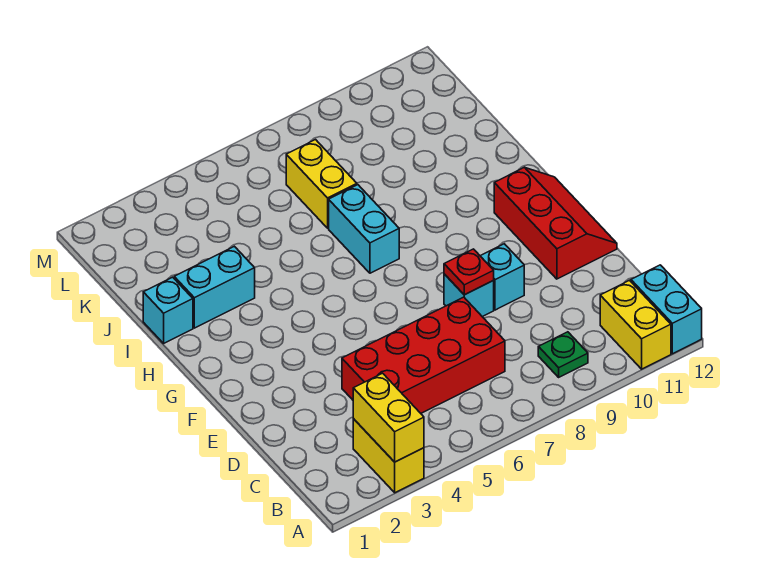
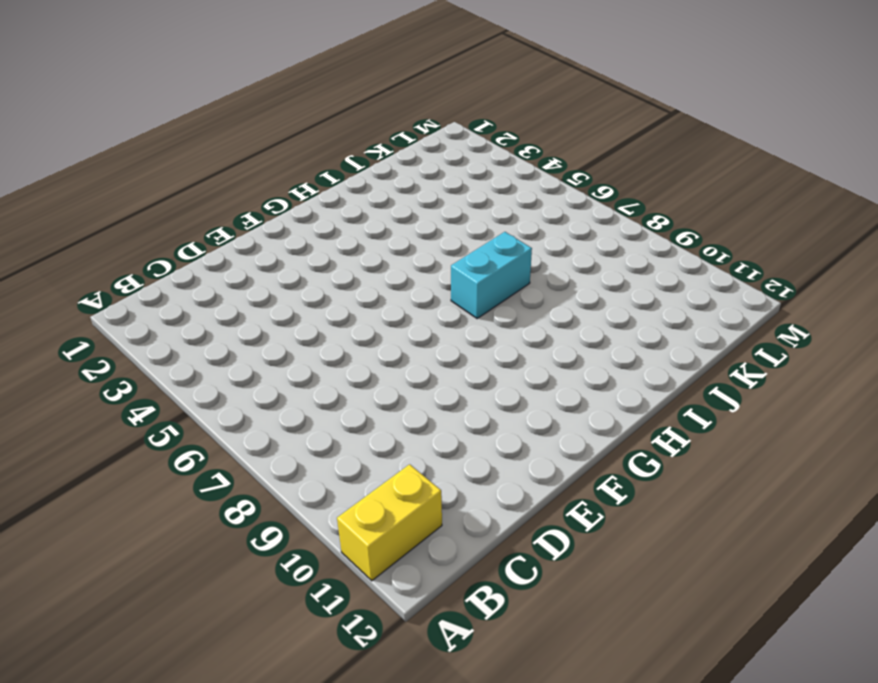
none -> yellow brick A3:B3 level 1
none -> cyan brick A12:B12 level 1
none -> green plate B9 level 1

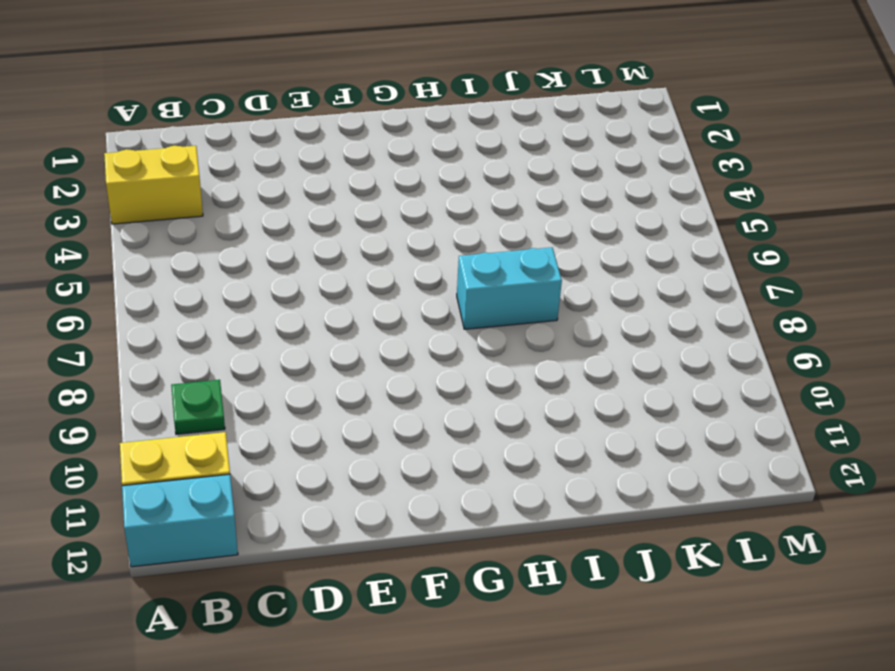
none -> red brick C4:D7 level 1
none -> cyan brick E8 level 1
none -> cyan brick E9 level 1

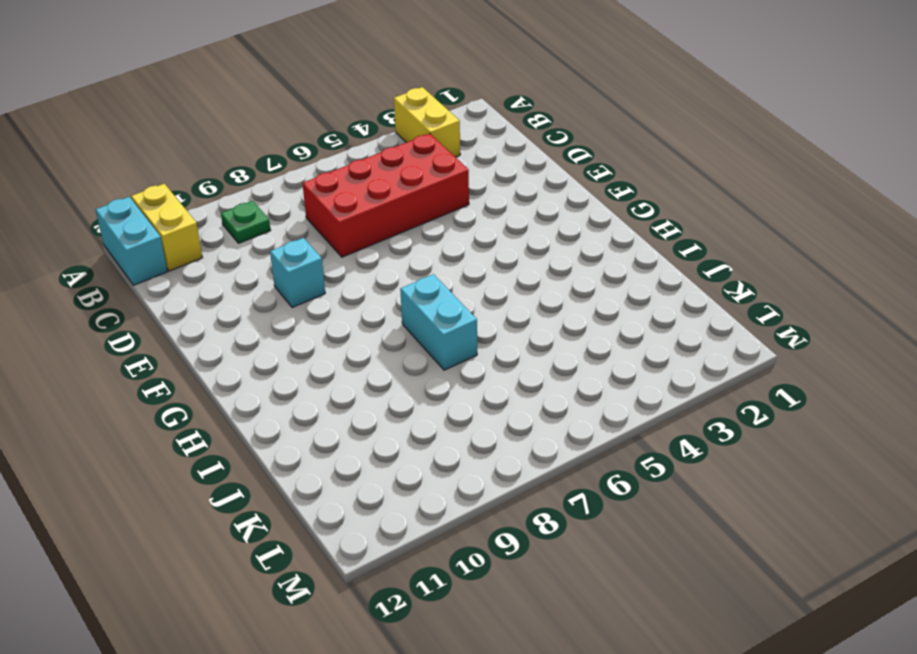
none -> cyan brick E8 level 1
none -> red slope E11:G12 level 1 top 11
none -> cyan brick I1 level 1

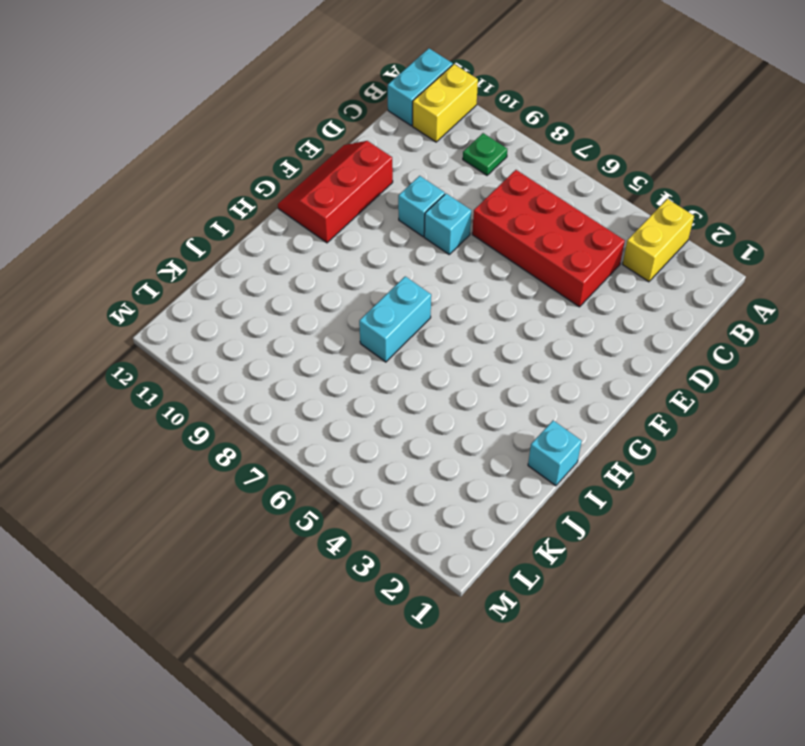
none -> cyan brick I2:I3 level 1
none -> yellow brick J7:K7 level 1
none -> yellow brick A3:B3 level 2

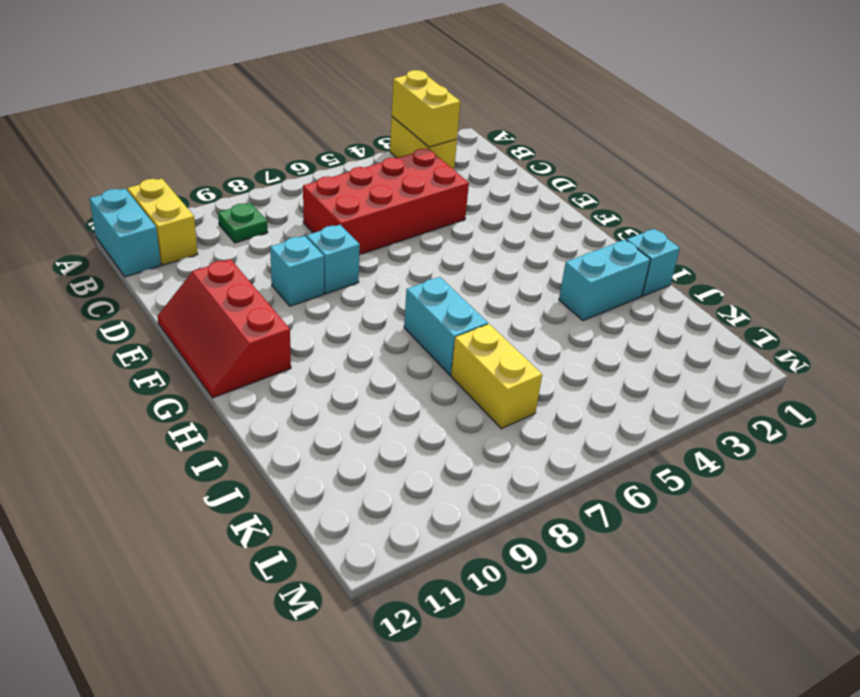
none -> red plate E8 level 2

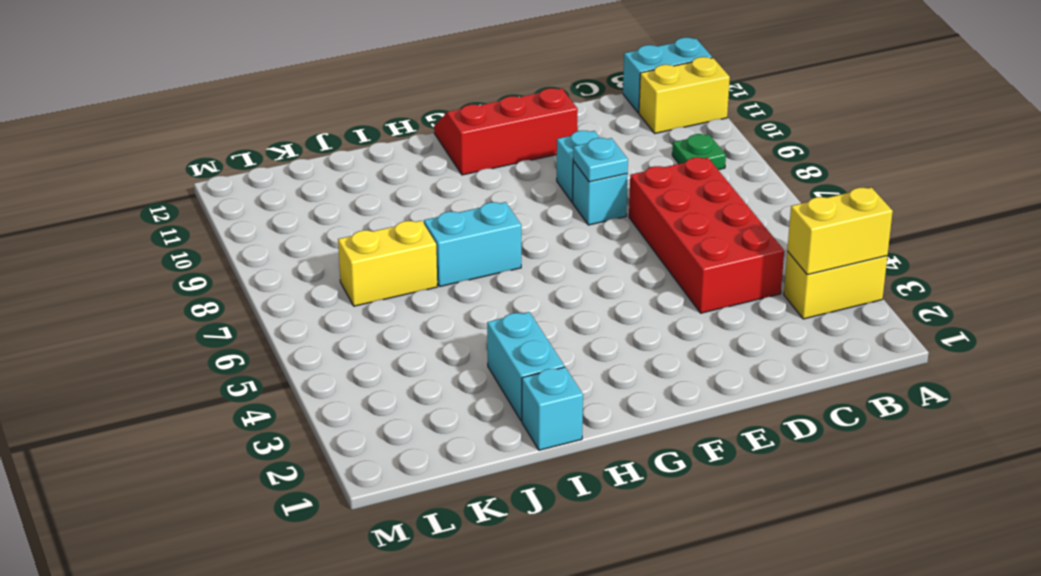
cyan plate E8 level 2 -> red plate E8 level 2

